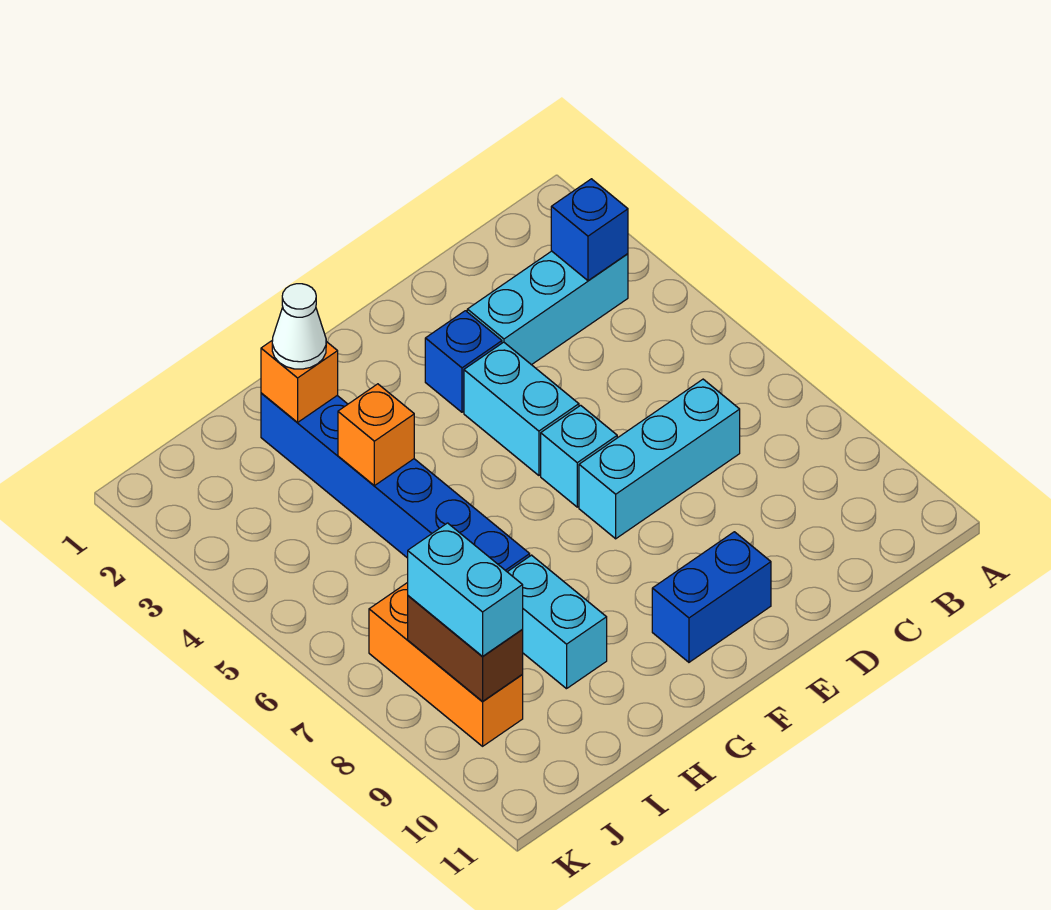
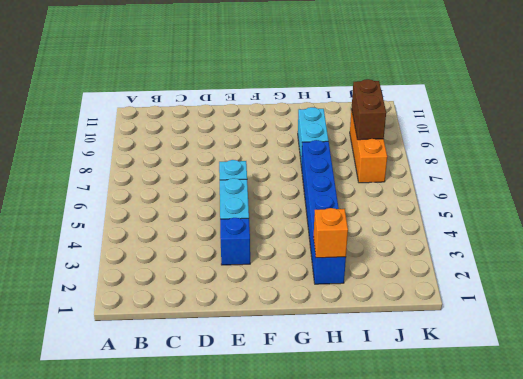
none -> cyan brick B3:D3 level 1
none -> cyan brick C7:E7 level 1
none -> blue brick E10:F10 level 1

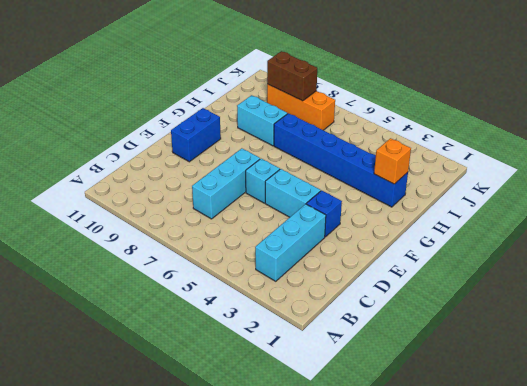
none -> blue brick B3 level 2
none -> orange brick H4 level 2
none -> white cone H2 level 3

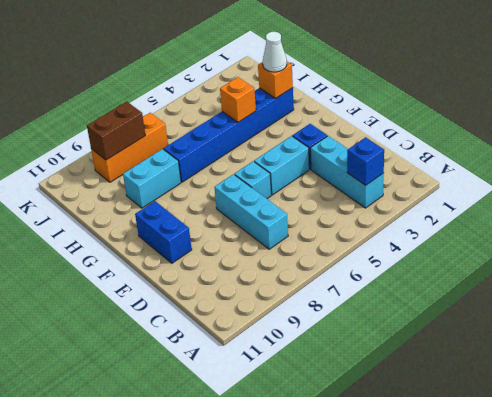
none -> cyan brick J8:J9 level 3

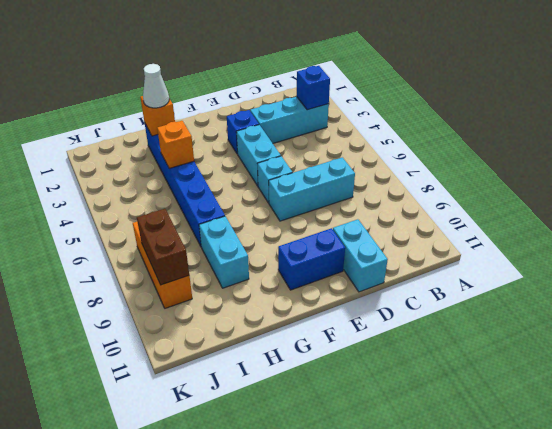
cyan brick D10:D11 level 1 -> cyan brick J8:J9 level 3

